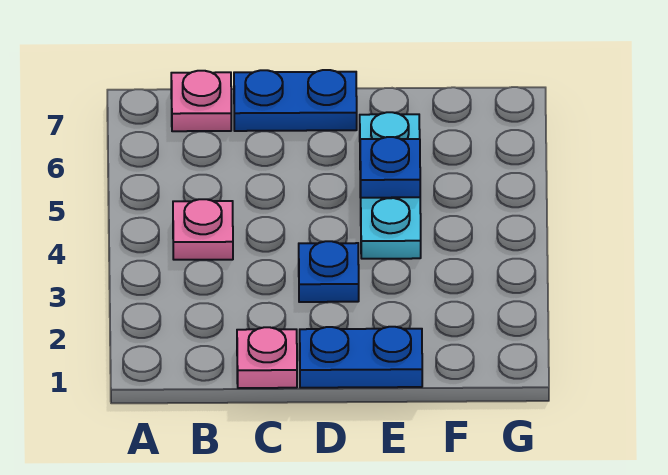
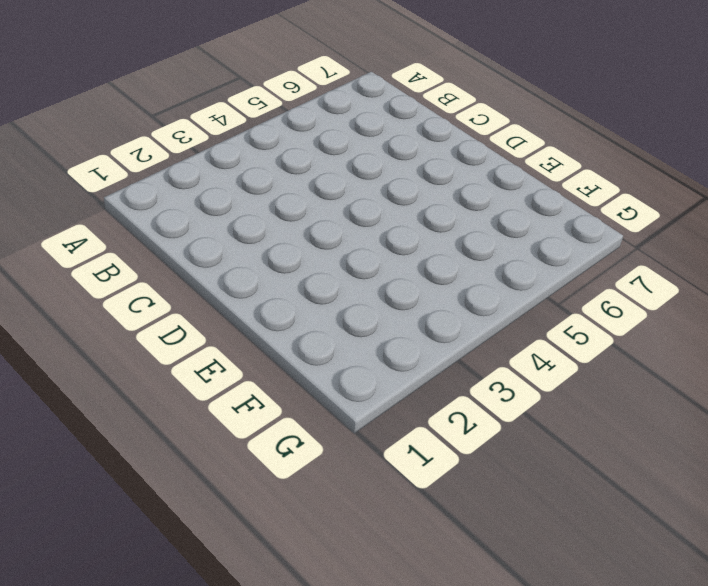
none -> pink plate B4 level 1
none -> pink plate B7 level 1

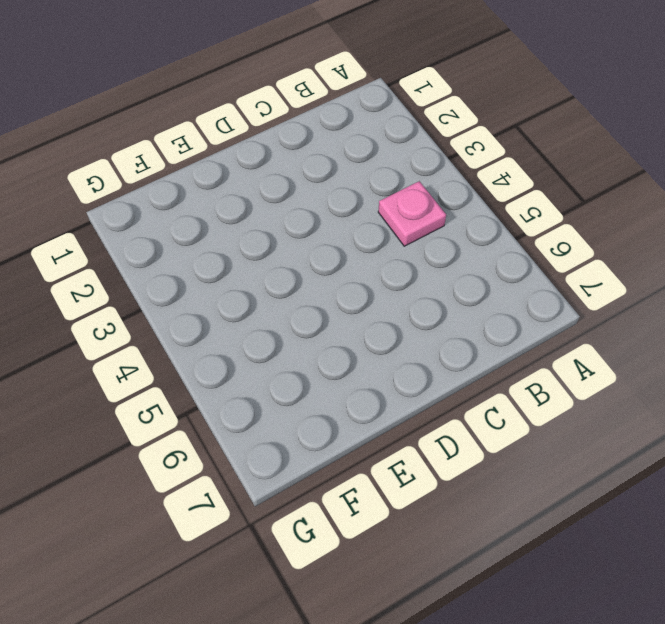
none -> pink plate B7 level 1
none -> pink plate C1 level 1

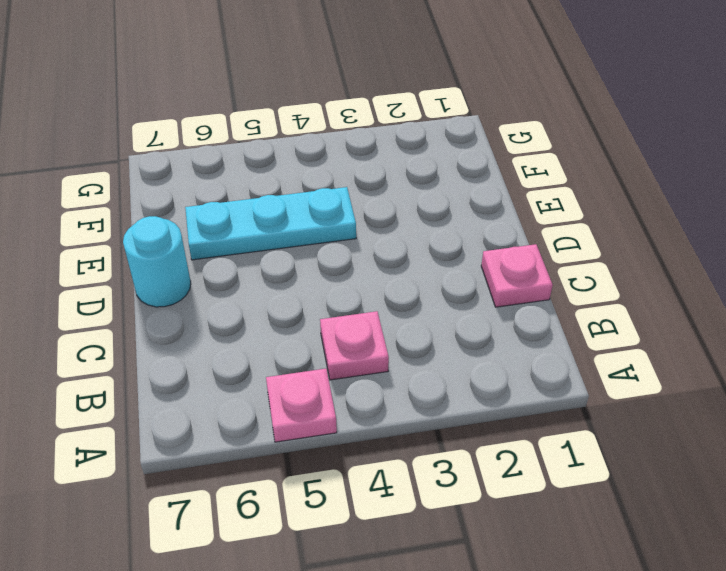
pink plate A5 level 1 -> pink plate B7 level 1
cyan round brick D7 level 1 -> blue plate C7:D7 level 1
none -> blue plate D1:E1 level 1
none -> blue plate D3 level 1

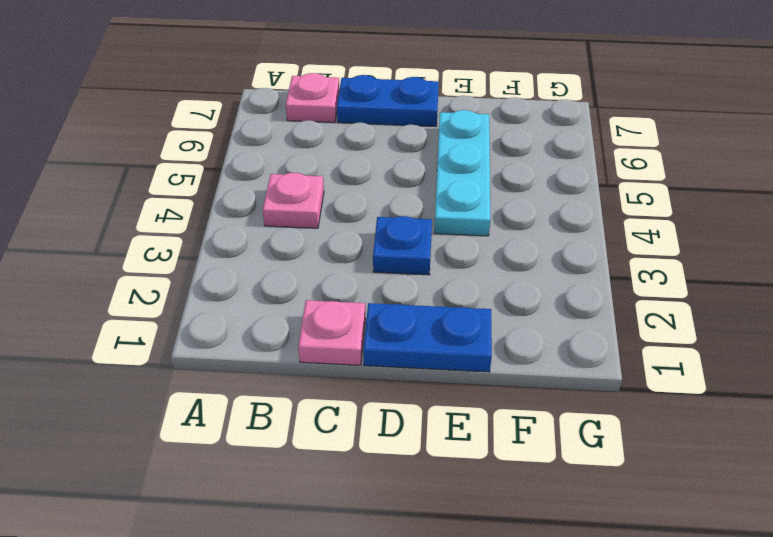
none -> blue plate E5 level 2

